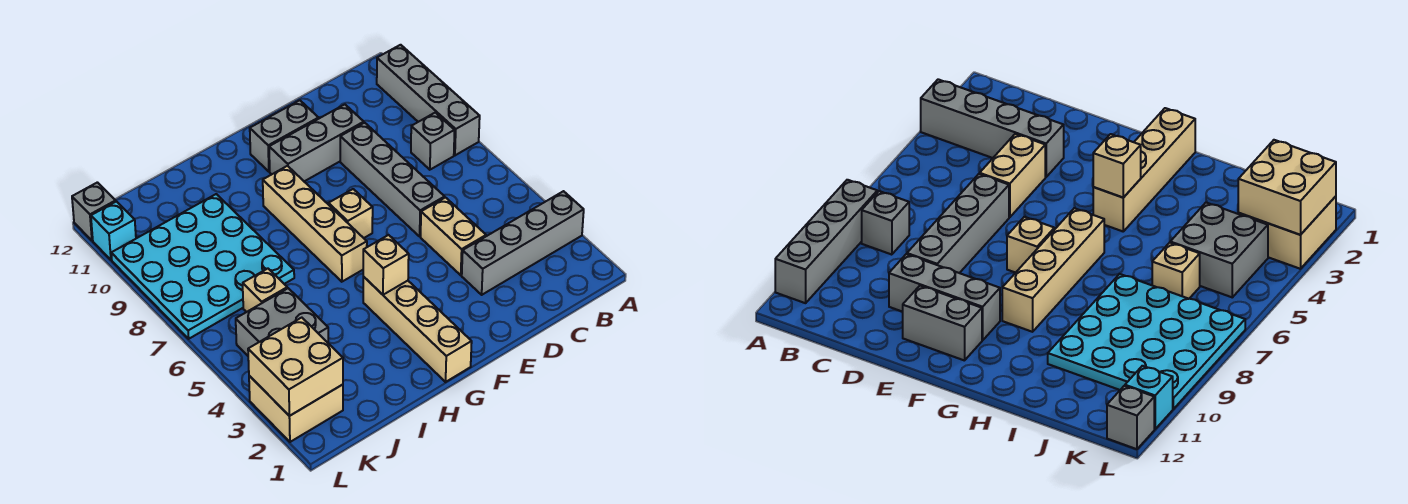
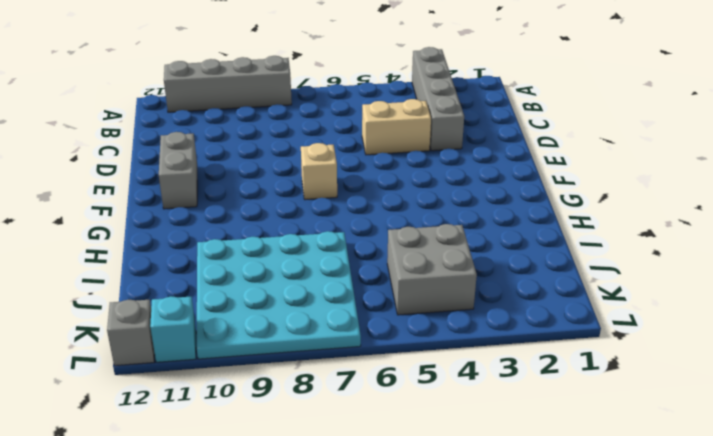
none -> grey brick B8 level 1
none -> grey brick D6:D9 level 1
none -> grey brick D10:F10 level 1

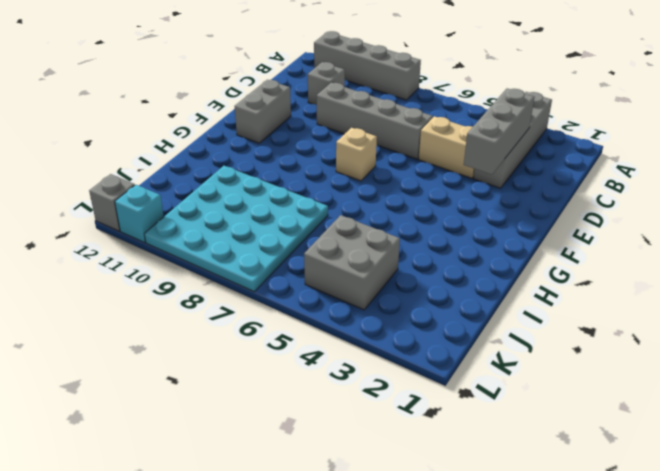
grey brick C3:E3 level 2 -> grey brick D10:F10 level 1
grey brick C10 level 1 -> grey brick B8 level 1
none -> tan brick G1:G4 level 1
none -> tan brick G6:G9 level 1
none -> tan brick J6 level 1

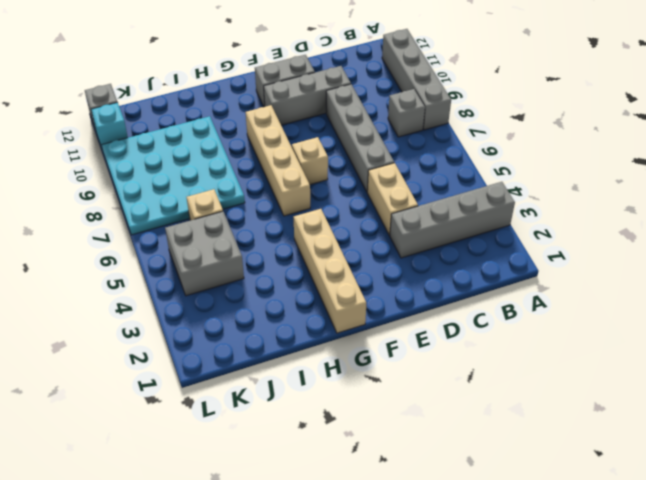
none -> tan brick K2:L3 level 1
none -> tan brick G4 level 2
none -> tan brick K2:L3 level 2

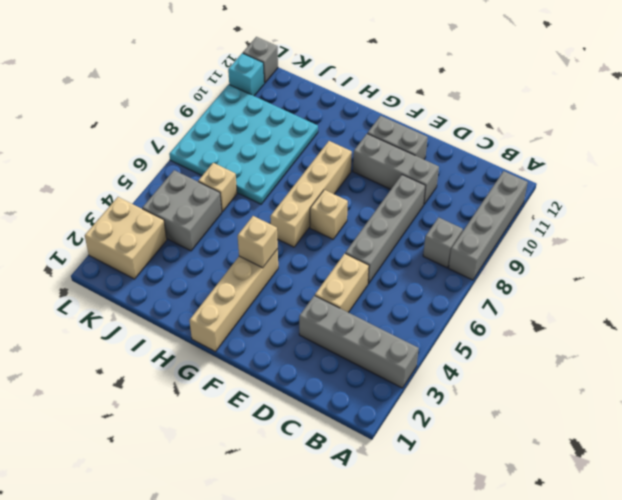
none -> tan brick K2:L3 level 2

